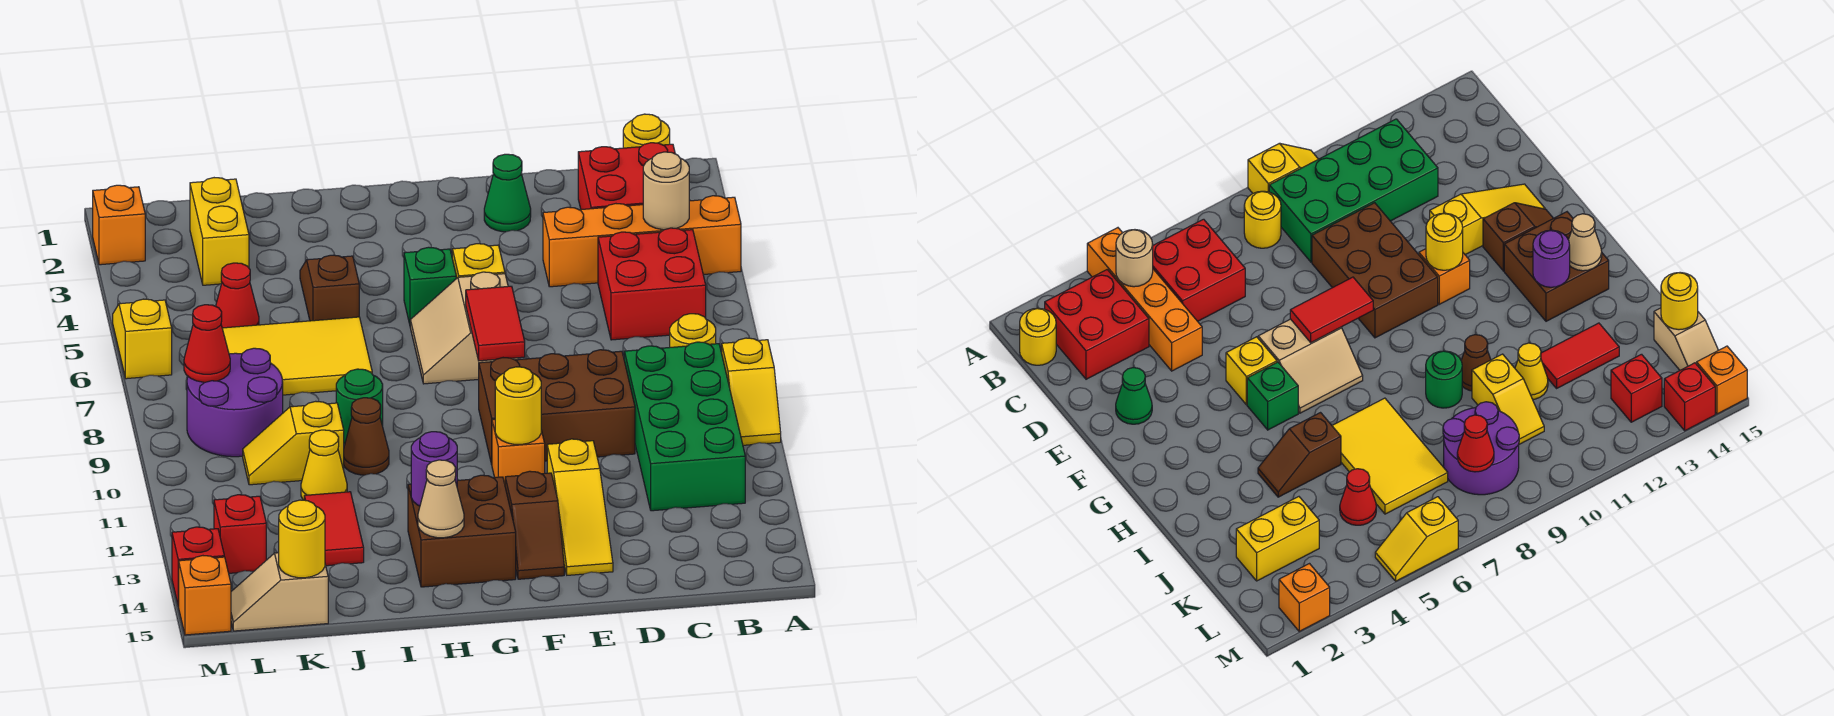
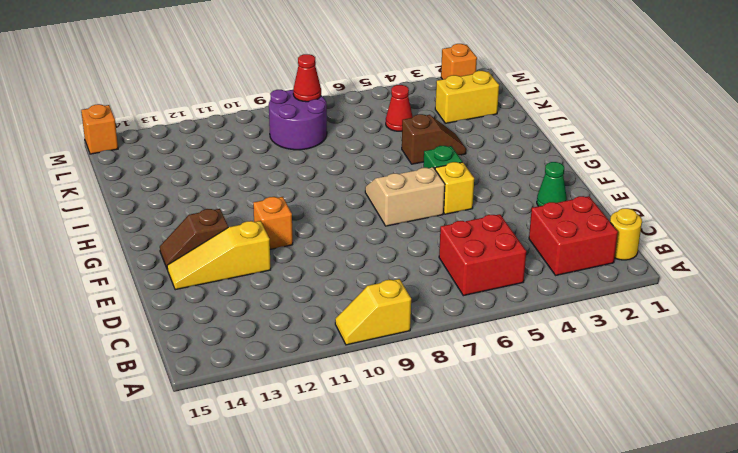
none -> orange brick A4:D4 level 1
none -> yellow round brick B8 level 1
none -> green brick B9:C12 level 1
none -> brown brick D9:F10 level 1

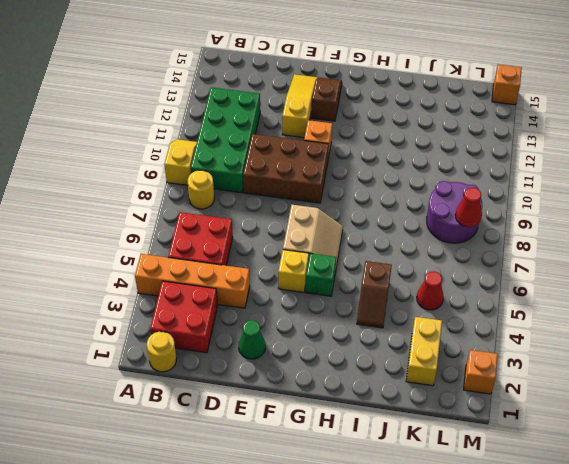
none -> brown brick G13:H14 level 1
none -> yellow tile I6:K7 level 1
none -> green round brick I9 level 1
none -> brown cone I10 level 1

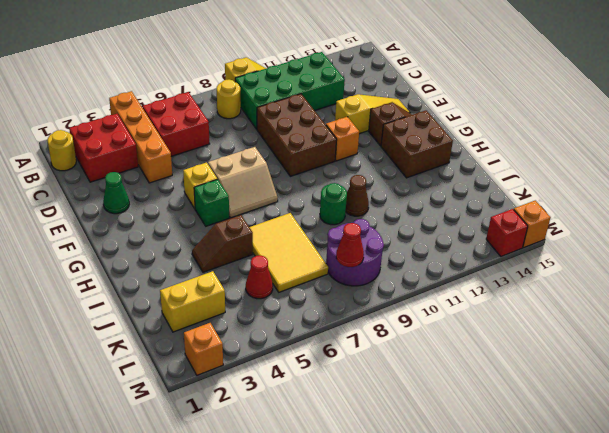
none -> yellow slope J10:K10 level 1 top J
none -> yellow cone J11 level 1
none -> red tile J12:J13 level 1
none -> tan slope K15:L15 level 1 top K

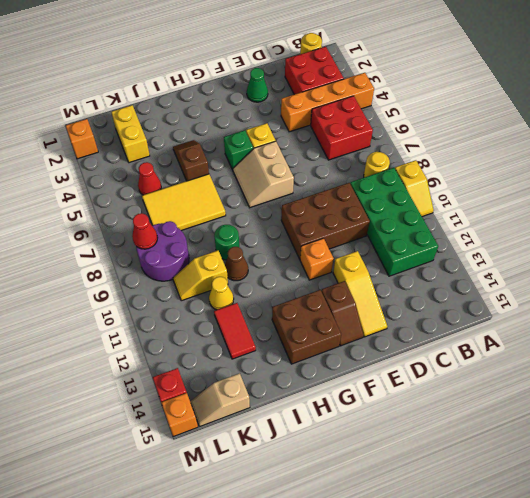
none -> red brick L13 level 1
none -> yellow slope M5:M6 level 1 top 6
none -> tan round brick B4 level 2
none -> red tile F7:F8 level 2

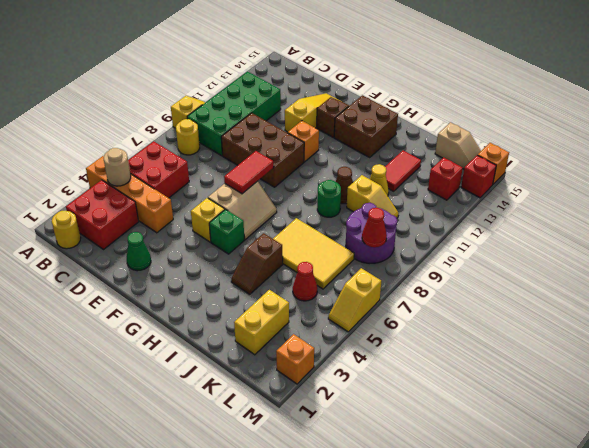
none -> yellow round brick F11 level 2
none -> purple round brick H13 level 2
none -> tan cone H14 level 2
none -> yellow round brick K15 level 2

